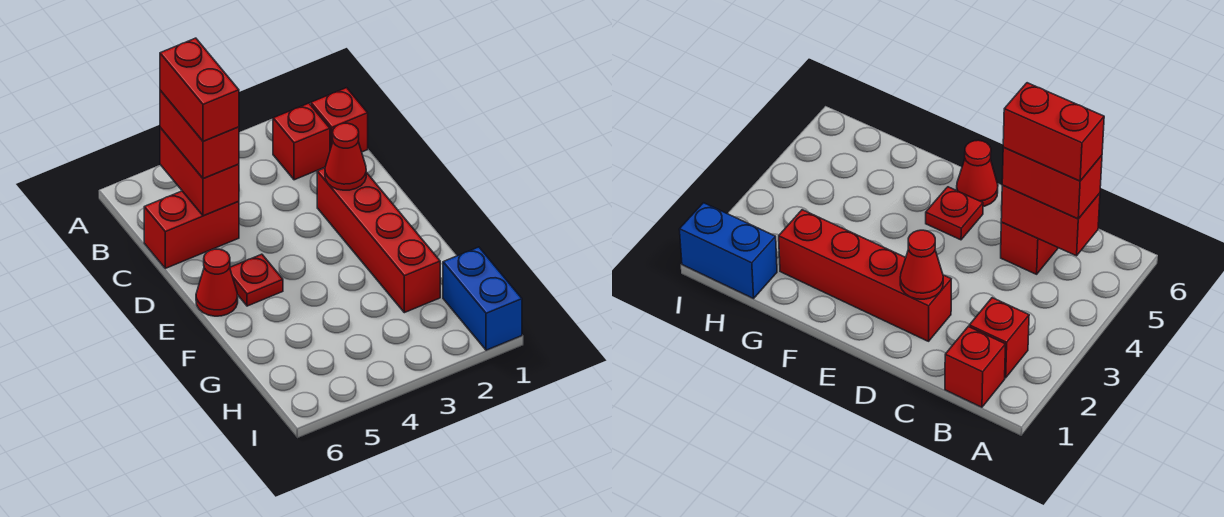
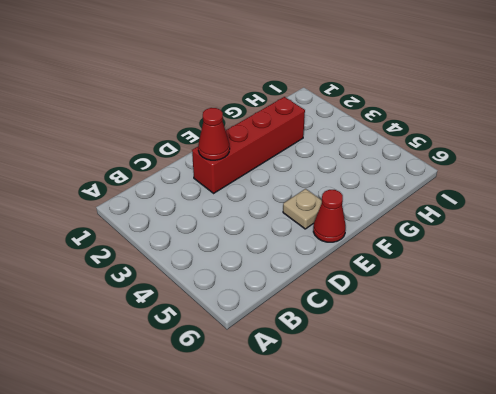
tan plate E5 level 1 -> red plate E5 level 1
none -> red brick B1 level 1
none -> red brick B2 level 1

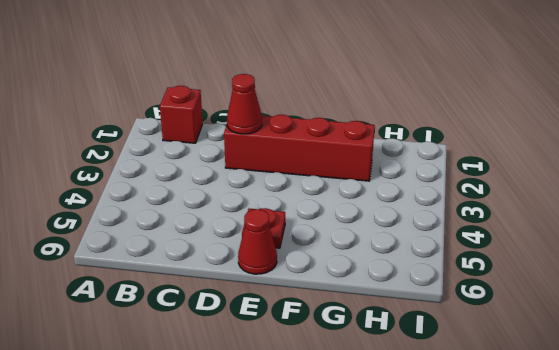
none -> red brick B2 level 1
none -> red brick C5:C6 level 1

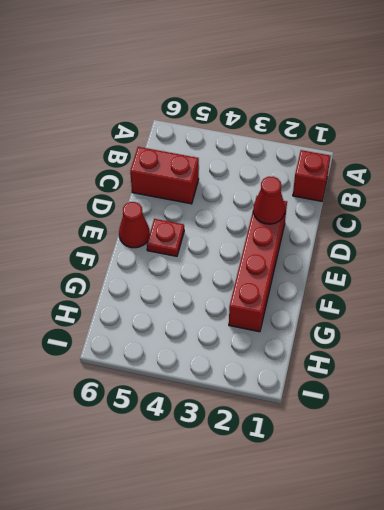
none -> red brick B2 level 1
none -> blue brick H1:I1 level 1

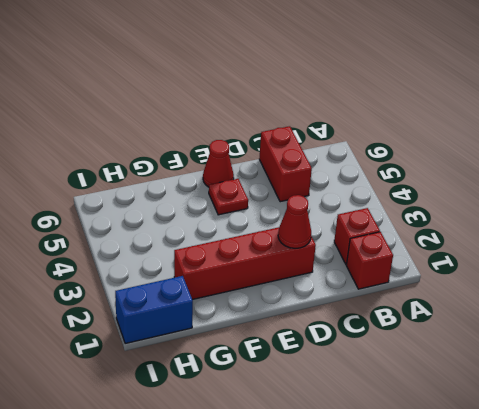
none -> red brick B5:C5 level 2
none -> red brick B5:C5 level 3

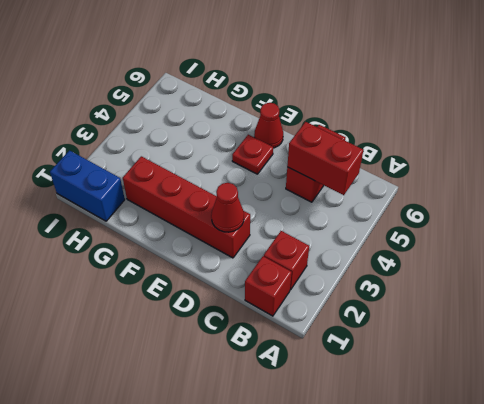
none -> red brick B5:C5 level 3
none -> red brick B5:C5 level 4

